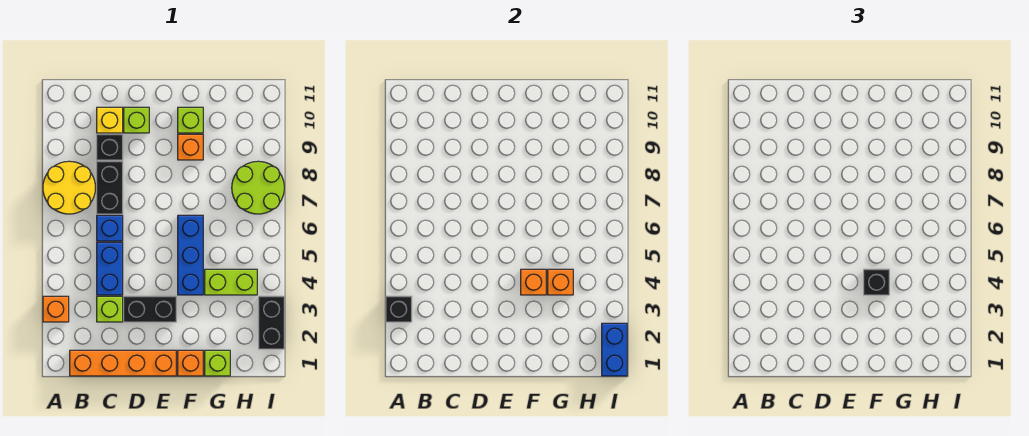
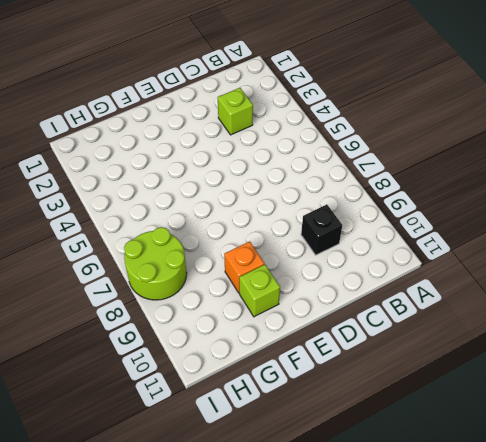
none -> orange brick A3 level 1
none -> yellow round brick A7:B8 level 1
none -> orange brick B1:E1 level 1

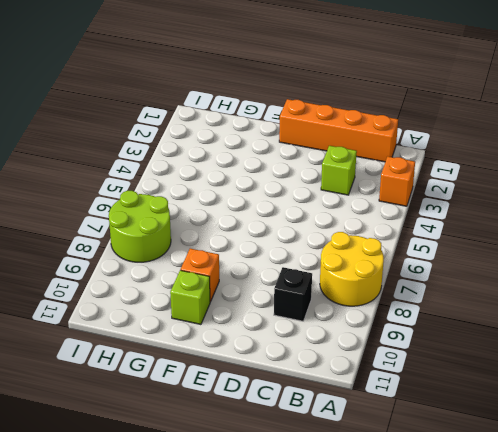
none -> blue brick C4:C5 level 1
none -> blue brick C6 level 1
none -> black brick C7:C8 level 1

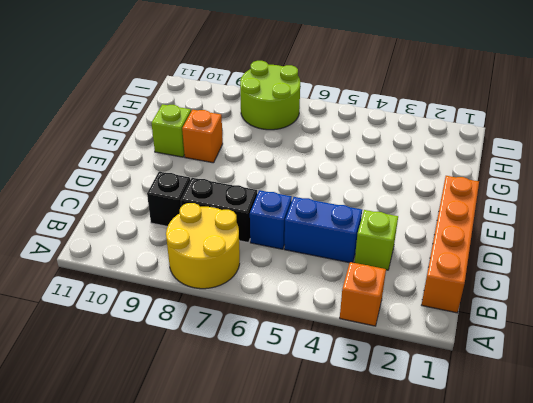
none -> yellow brick C10 level 1
none -> black brick D3:E3 level 1
none -> lime brick D10 level 1

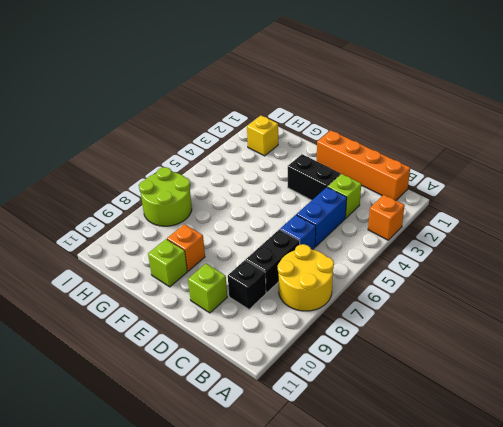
yellow brick H2 level 1 -> yellow brick C10 level 1
none -> orange brick F1 level 1
none -> blue brick F4:F6 level 1
none -> lime brick G1 level 1

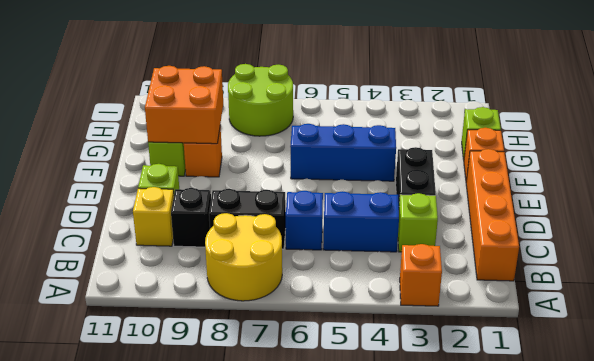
orange brick F9:G10 level 2 -> none
none -> lime brick G4:H4 level 1
none -> black brick I2:I3 level 1
none -> black brick A3 level 2

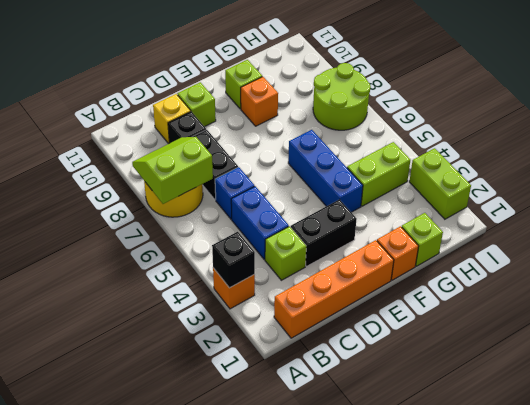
lime slope A7:B8 level 2 top 7 -> none
lime brick I2:I3 level 1 -> black brick I2:I3 level 1
none -> orange brick F4 level 2
none -> orange brick G4 level 2
none -> blue brick I1:I2 level 2

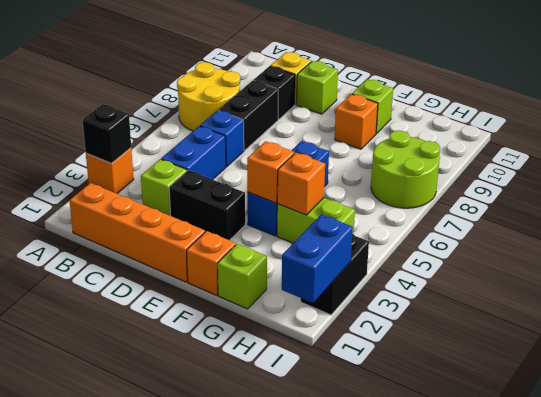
none -> black brick F4 level 3

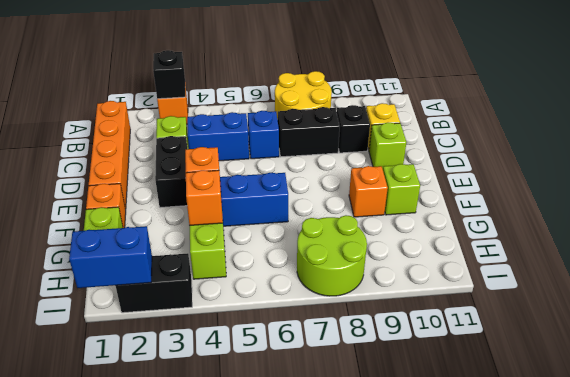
none -> black brick F4 level 3

